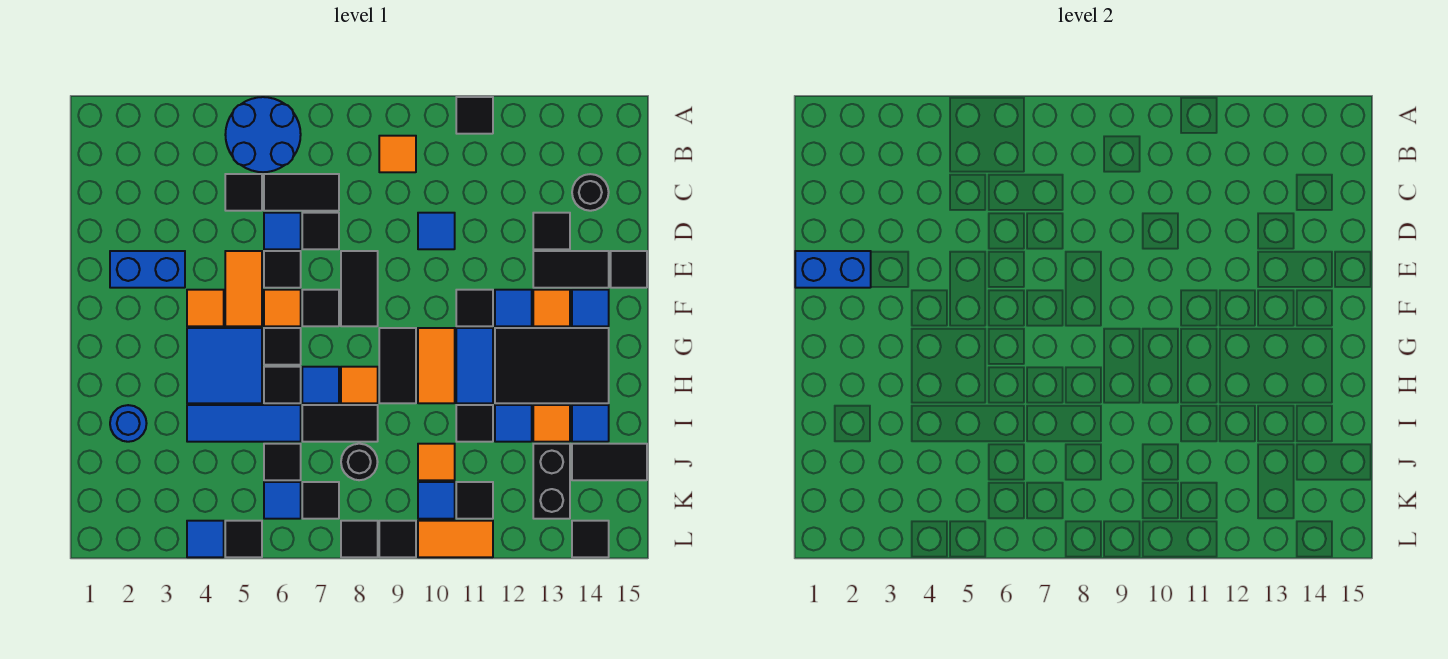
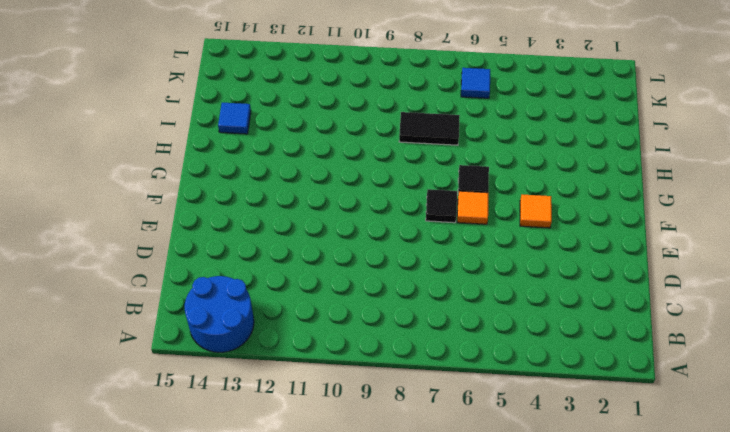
blue round brick A13:B14 level 1 -> blue round brick A5:B6 level 1
none -> black tile A11 level 1
none -> orange tile B9 level 1
none -> black tile C5 level 1
none -> black tile C6:C7 level 1

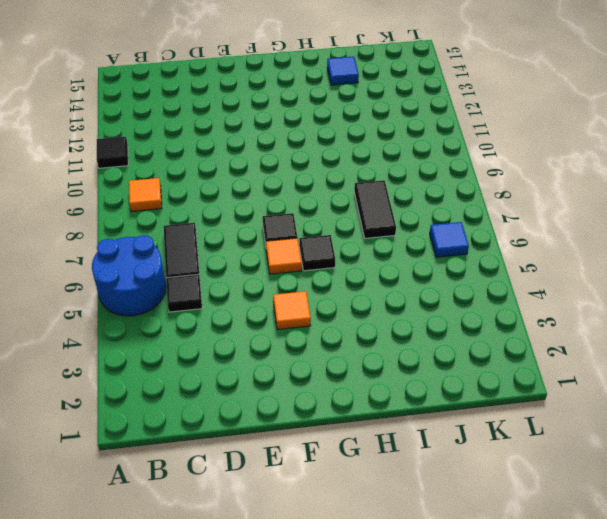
none -> black round brick C14 level 1
none -> blue tile D6 level 1
none -> black tile D7 level 1
none -> blue tile D10 level 1

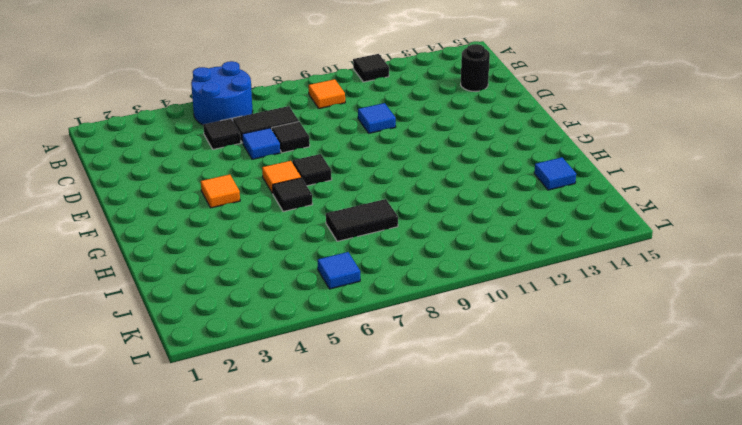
none -> black tile D13 level 1
none -> blue brick E2:E3 level 1
none -> orange tile E5:F5 level 1
none -> black tile E6 level 1

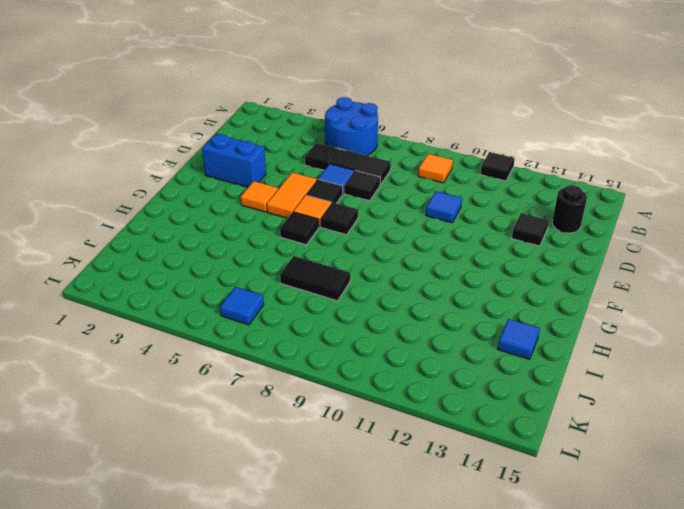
none -> black tile E8:F8 level 1
none -> black tile E13:E14 level 1
none -> black tile E15 level 1
none -> black tile F11 level 1

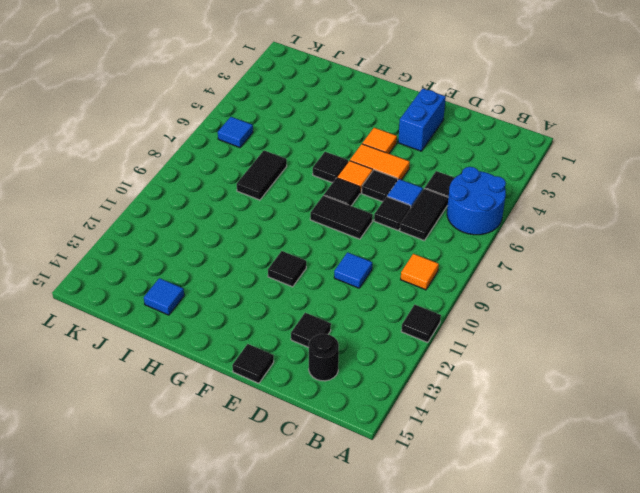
none -> black tile E13:E14 level 1
none -> blue tile F12 level 1
none -> orange tile F13 level 1
none -> blue tile F14 level 1

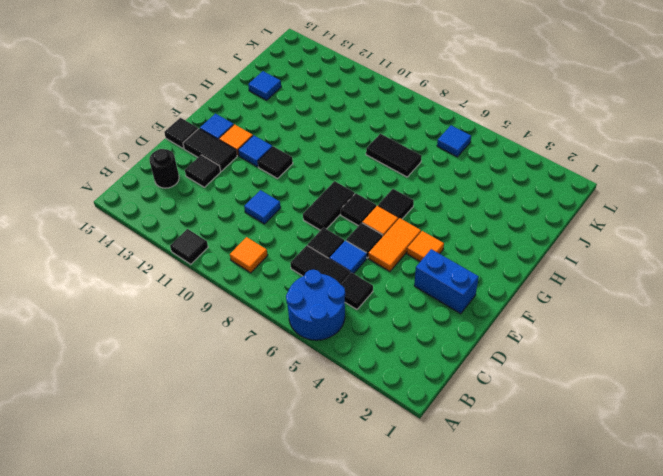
none -> blue tile G4:H5 level 1
none -> black tile G9:H9 level 1
none -> orange tile G10:H10 level 1
none -> blue tile G11:H11 level 1

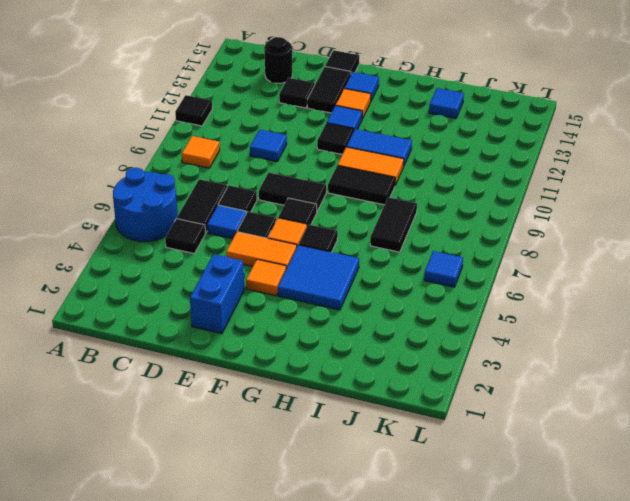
none -> black tile G12:H14 level 1
none -> black tile H6 level 1
none -> blue tile H7 level 1
none -> orange tile H8 level 1

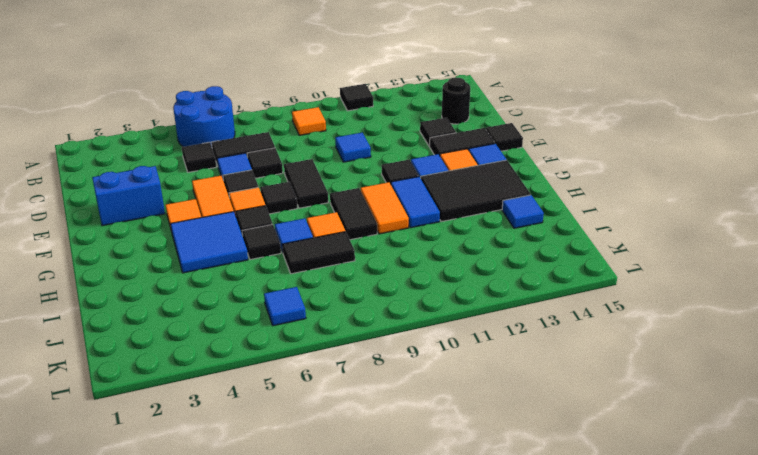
none -> blue round brick I2 level 1
none -> blue tile I4:I6 level 1
none -> black tile I11 level 1
none -> blue tile I12 level 1

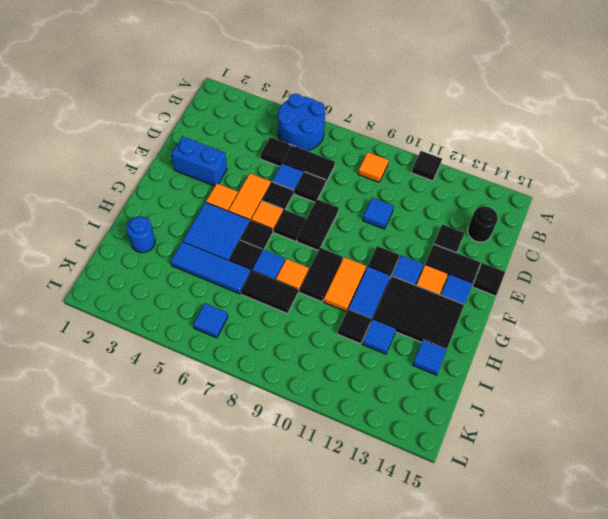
none -> orange tile I13 level 1
none -> black tile J6 level 1
none -> black round brick J8 level 1
none -> orange tile J10 level 1

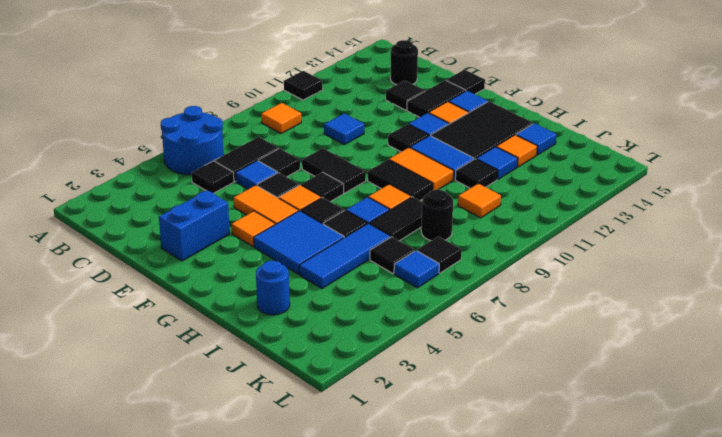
none -> black brick J13:K13 level 1
none -> black tile J14:J15 level 1
none -> blue tile K10 level 1
none -> black tile K11 level 1

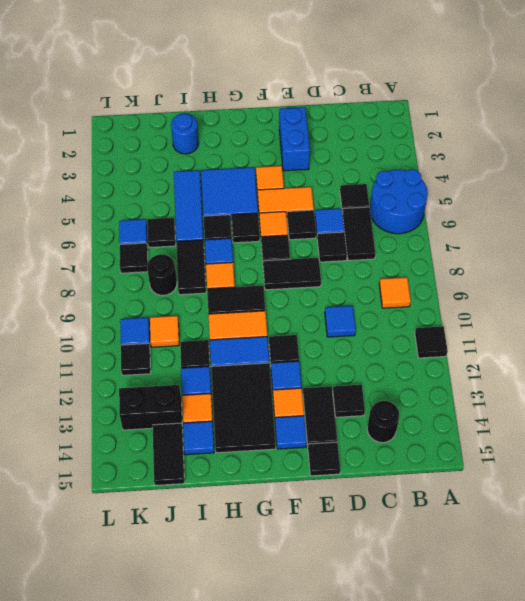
none -> blue tile L4 level 1
none -> black tile L5 level 1
none -> black tile L8 level 1
none -> black tile L9 level 1

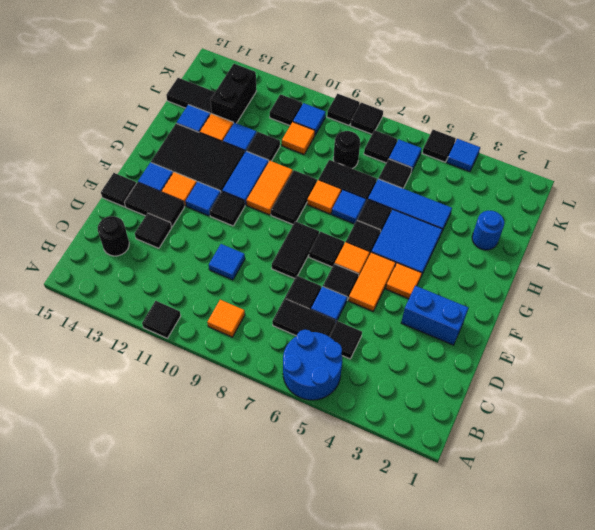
none -> orange tile L10:L11 level 1
none -> black tile L14 level 1
none -> blue brick E1:E2 level 2

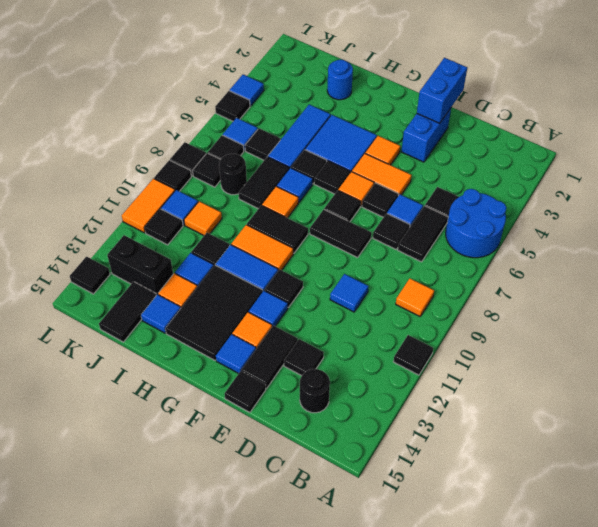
black tile K8 level 1 -> none

